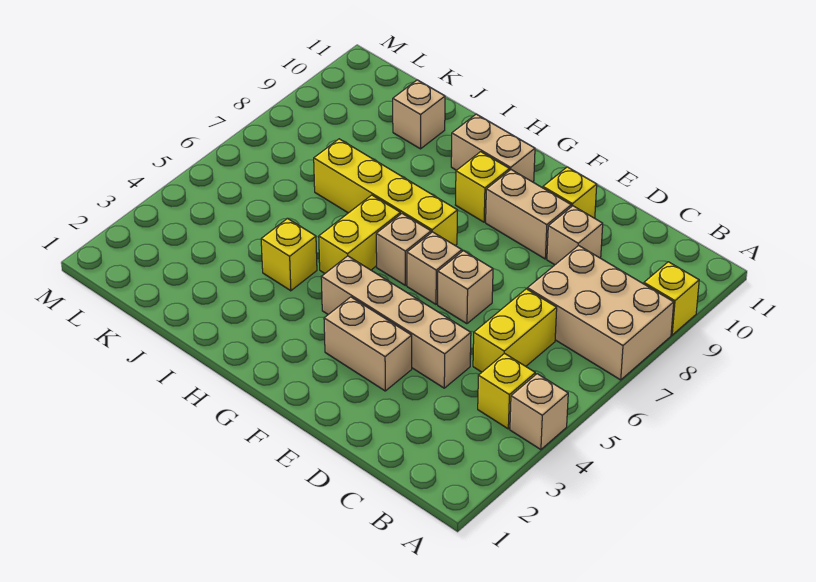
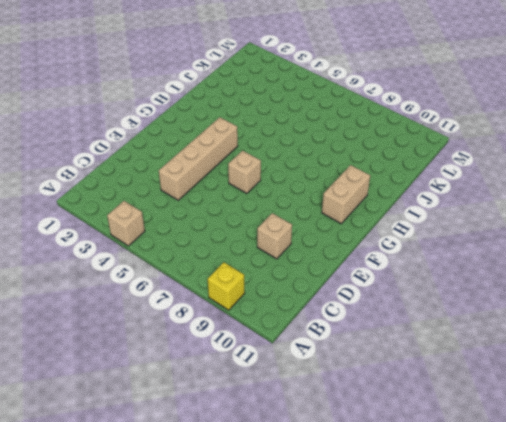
none -> tan brick A7:C8 level 1
none -> yellow brick B4 level 1
none -> yellow brick C5:C6 level 1

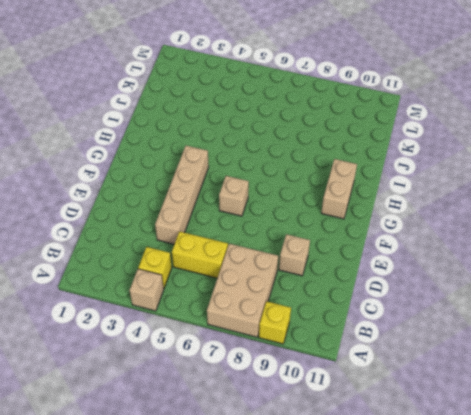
none -> tan brick E3:F3 level 1
none -> tan brick E6 level 1
none -> tan brick E9:F9 level 1

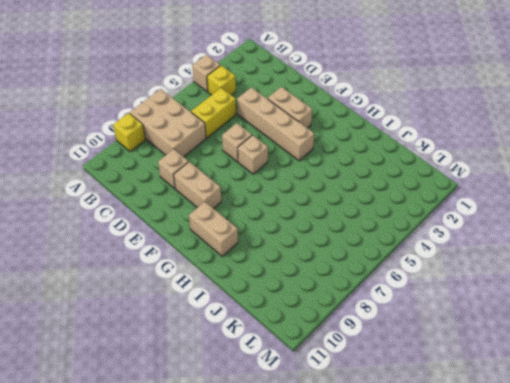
none -> yellow brick E10 level 1
none -> tan brick G6 level 1
none -> yellow brick G7:J7 level 1

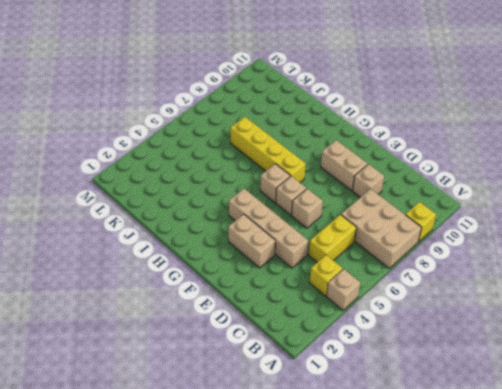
none -> yellow brick E10 level 1
none -> yellow brick G9 level 1
none -> tan brick G10:H10 level 1

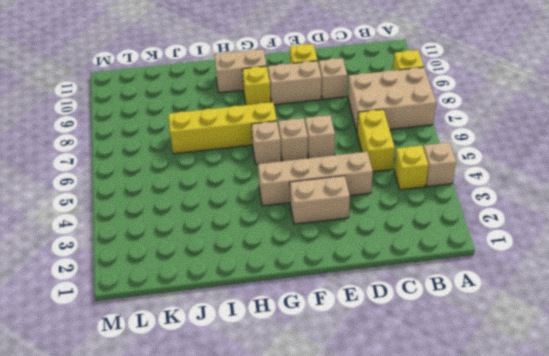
none -> yellow brick H5:H6 level 1
none -> yellow brick I4 level 1
none -> tan brick J10 level 1

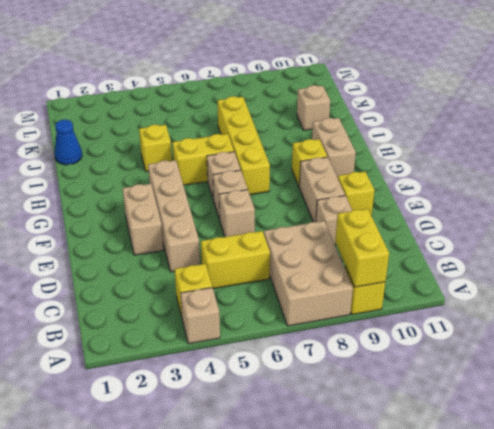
yellow brick A9:B9 level 2 -> none
blue cone J1 level 1 -> none

